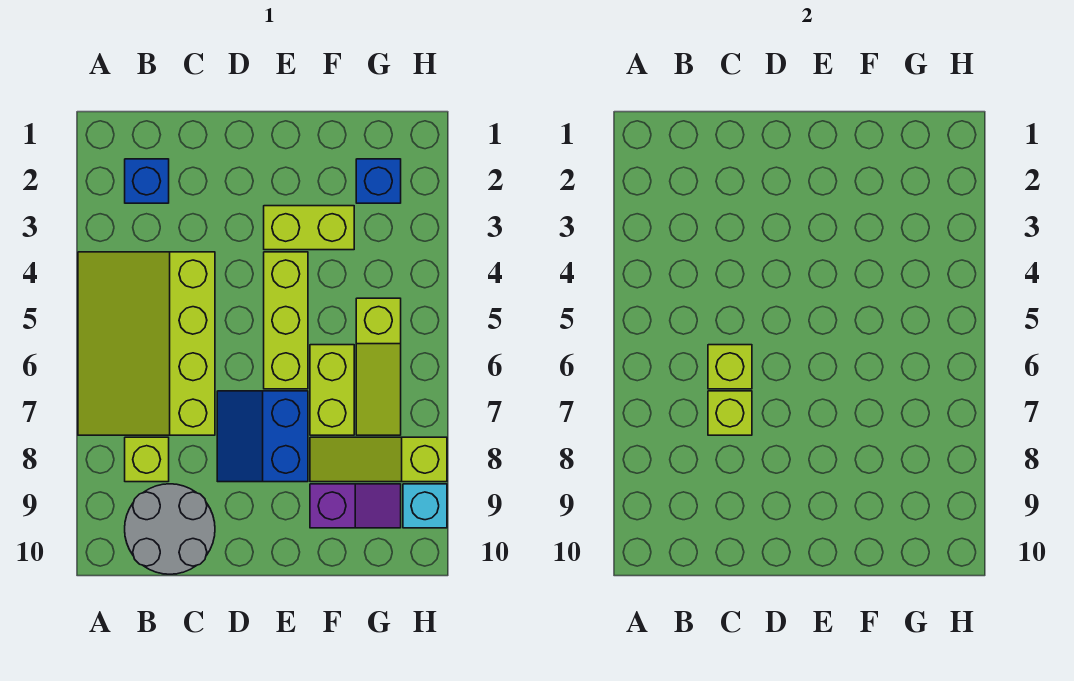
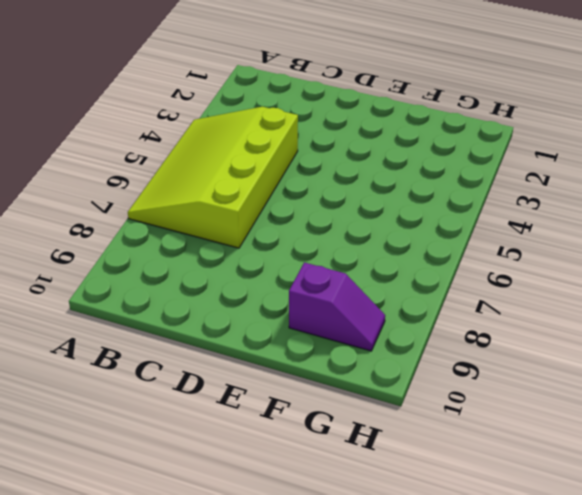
none -> blue brick B2 level 1
none -> lime brick B8 level 1
none -> grey round brick B9:C10 level 1

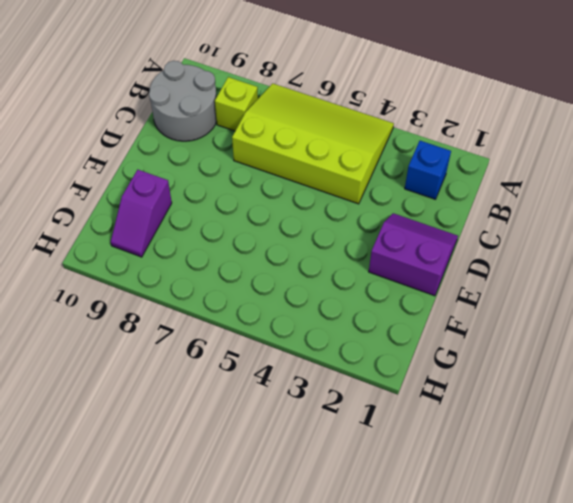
purple slope D1:E2 level 1 top E -> none
none -> blue slope D7:E8 level 1 top E
none -> lime brick E3:F3 level 1
none -> lime brick E4:E6 level 1

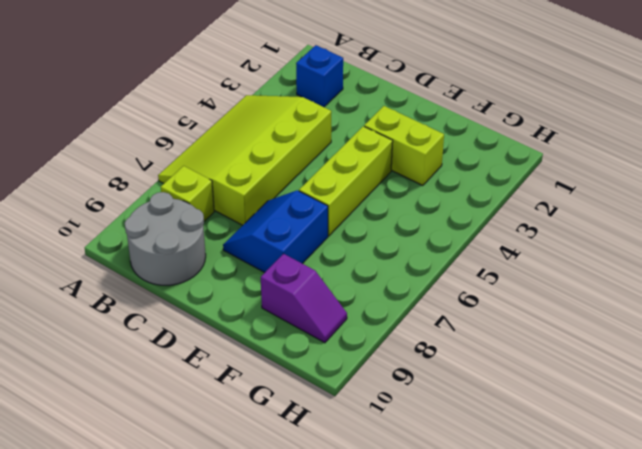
none -> lime brick F6:F7 level 1
none -> lime slope F8:H8 level 1 top H
none -> blue brick G2 level 1

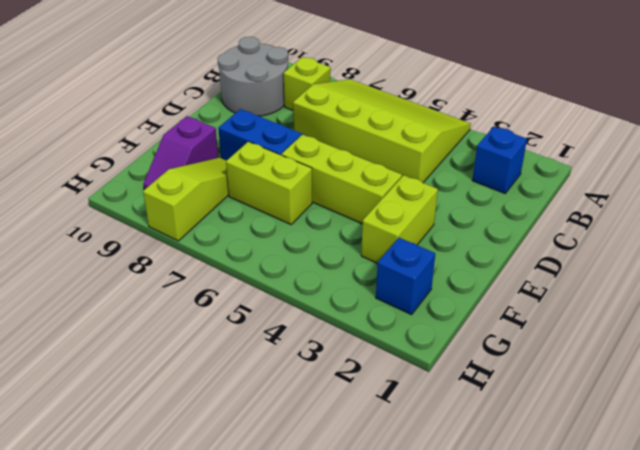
none -> lime slope G5:G7 level 1 top 5
none -> cyan brick H9 level 1
none -> lime brick C6 level 2

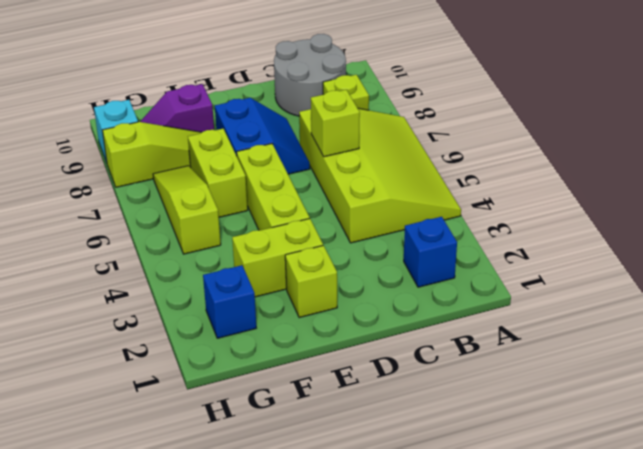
lime brick E2 level 1 -> lime brick C7 level 2

